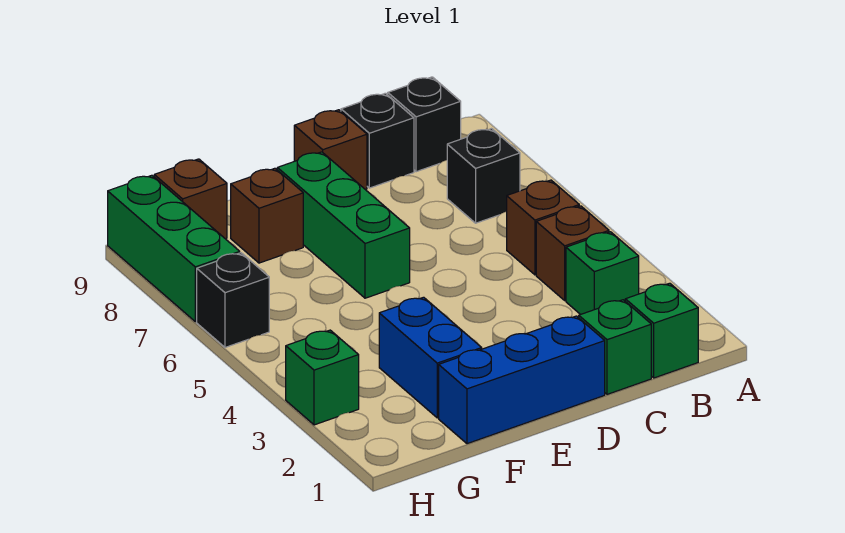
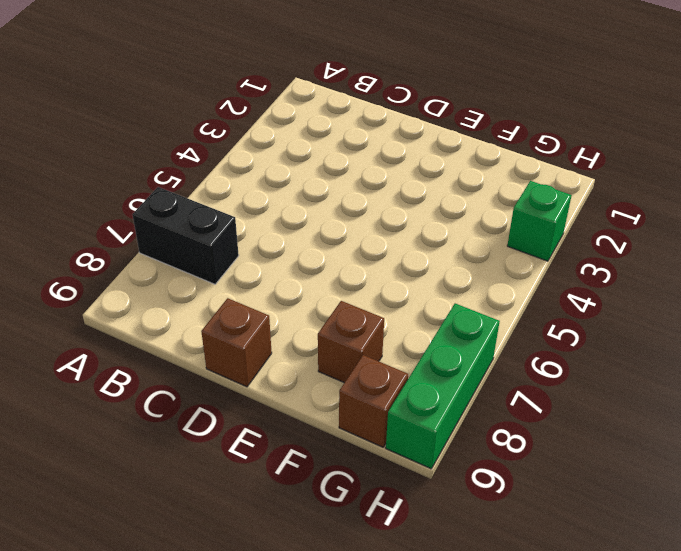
black brick A7:B7 level 1 -> black brick B7 level 1
none -> green brick B1 level 1
none -> green brick B3 level 1
none -> brown brick B4 level 1

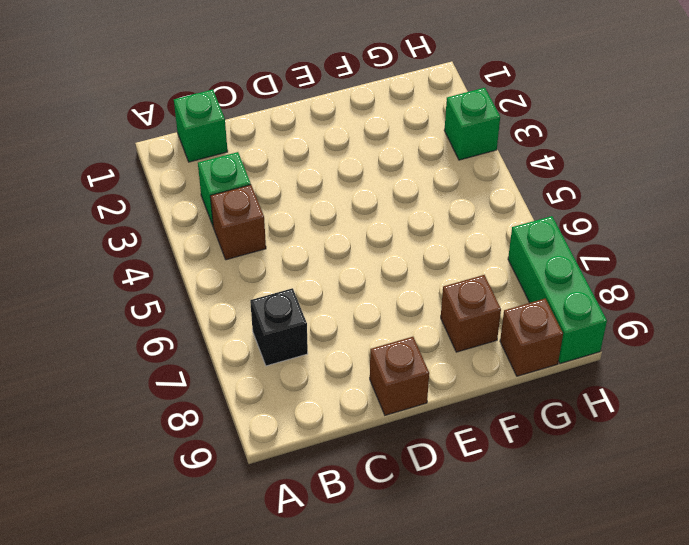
none -> brown brick B5 level 1
none -> black brick B9 level 1
none -> green brick C1 level 1

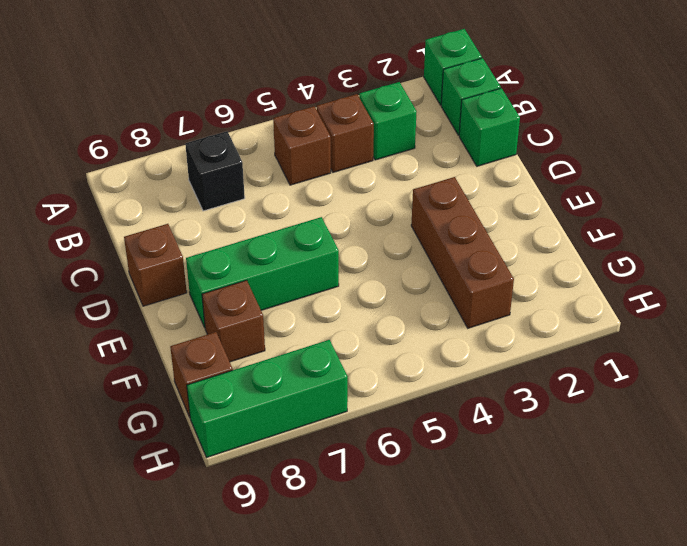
green brick A1 level 1 -> green brick H3 level 1
brown brick E3:G3 level 1 -> blue brick F2:F3 level 1
none -> black brick B9 level 1
none -> black brick C9 level 1
none -> blue brick D1:F1 level 1

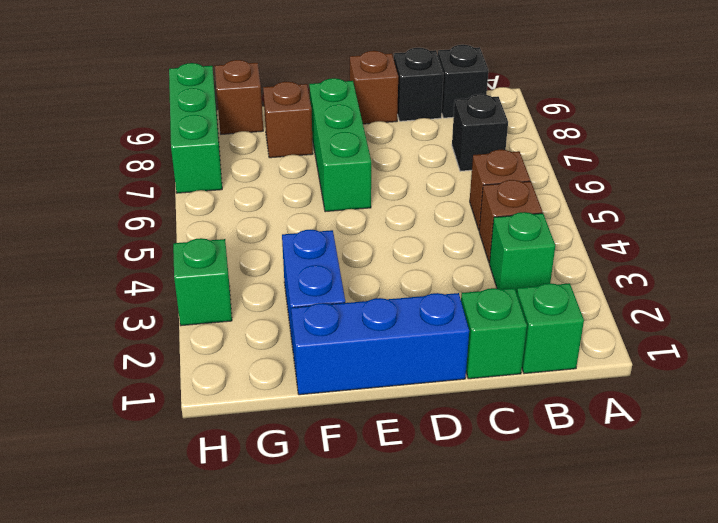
none -> black brick H6 level 1

